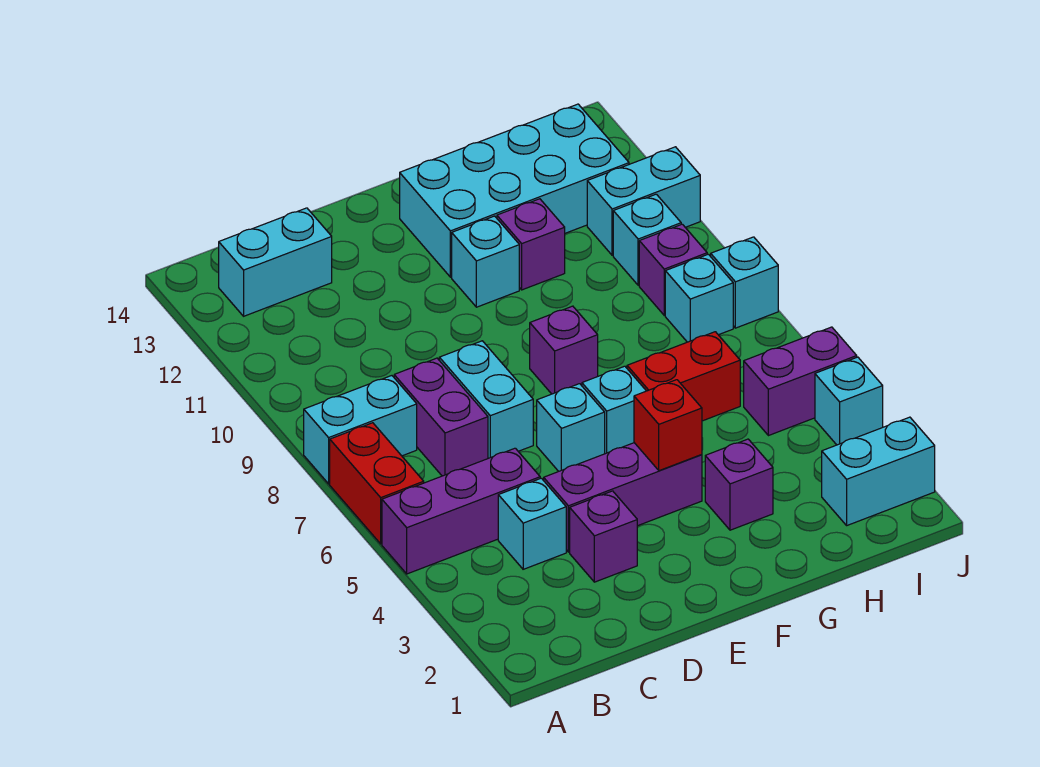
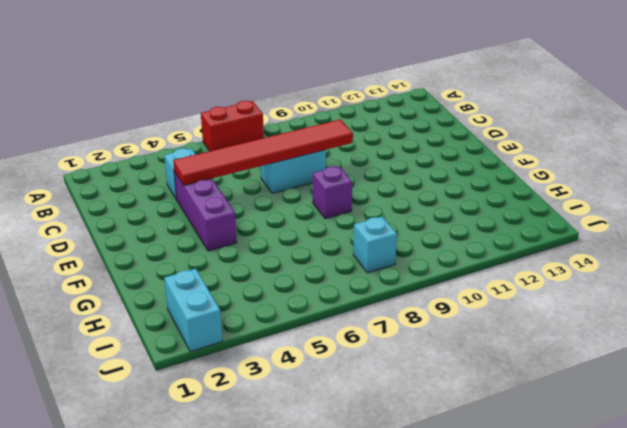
red tile D4:D9 level 2 -> none
none -> purple brick A5:C5 level 1
none -> cyan brick A8:B8 level 1
none -> cyan brick B13:C13 level 1

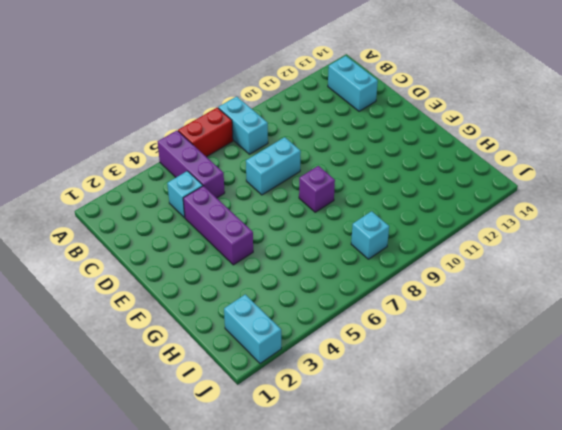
none -> purple brick C7:C8 level 1
none -> purple brick D3 level 1
none -> cyan brick E6 level 1

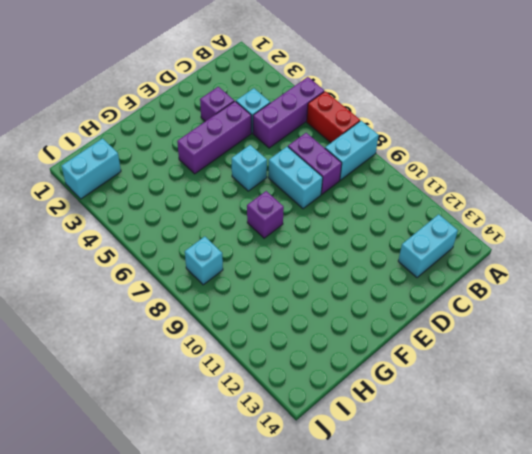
none -> cyan brick F6 level 1
none -> cyan brick F11 level 1
none -> cyan brick F12:I13 level 1

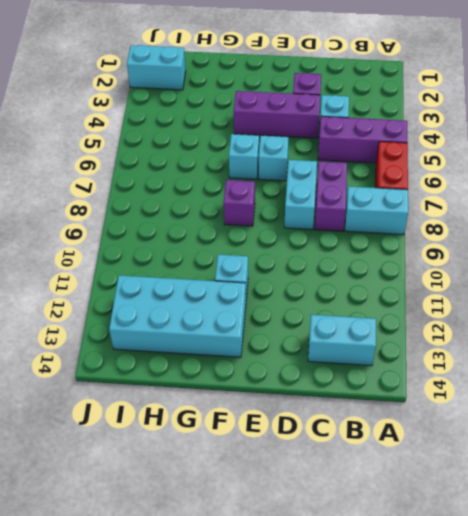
none -> purple brick G3 level 1
none -> red brick G6:H6 level 1
none -> purple brick G11 level 1

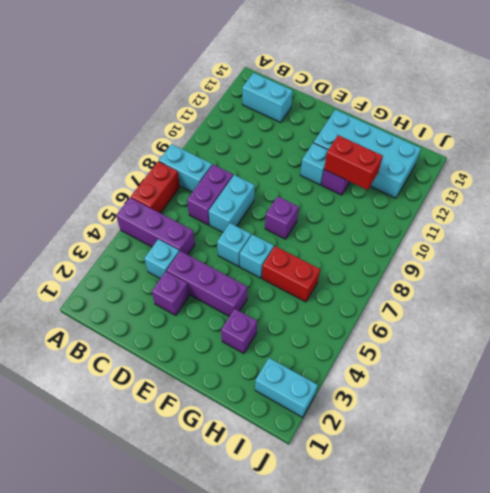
red brick G11:H11 level 2 -> none
none -> purple brick I5:J5 level 1
none -> cyan brick I8 level 1
none -> purple brick I9 level 1

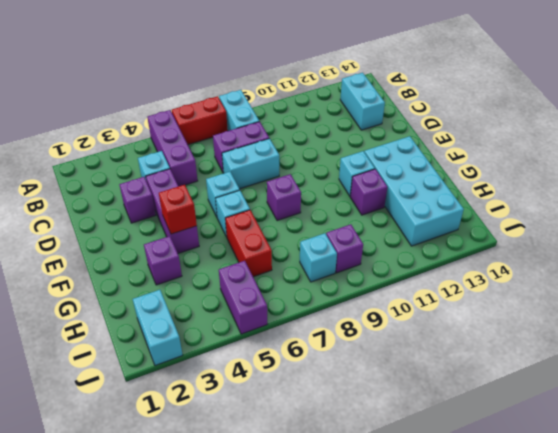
none -> cyan brick I10 level 1
none -> cyan brick I11:J11 level 1
none -> cyan brick J4 level 1

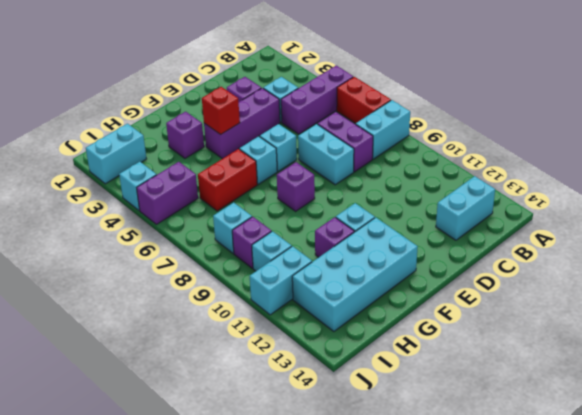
none -> cyan brick J8 level 1

